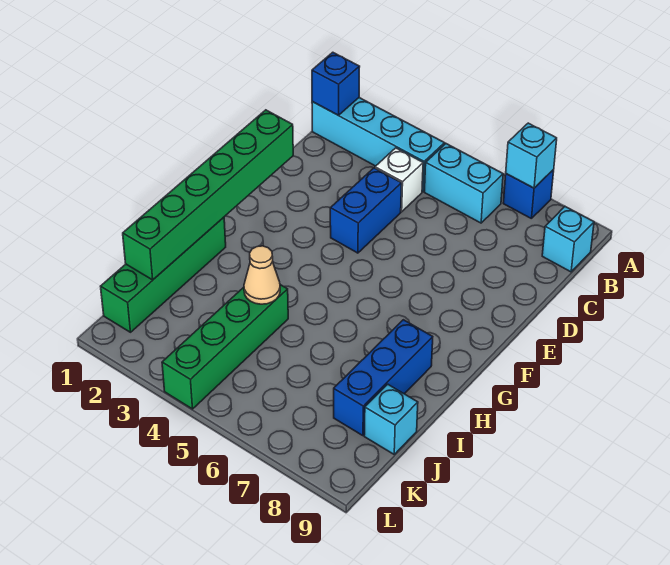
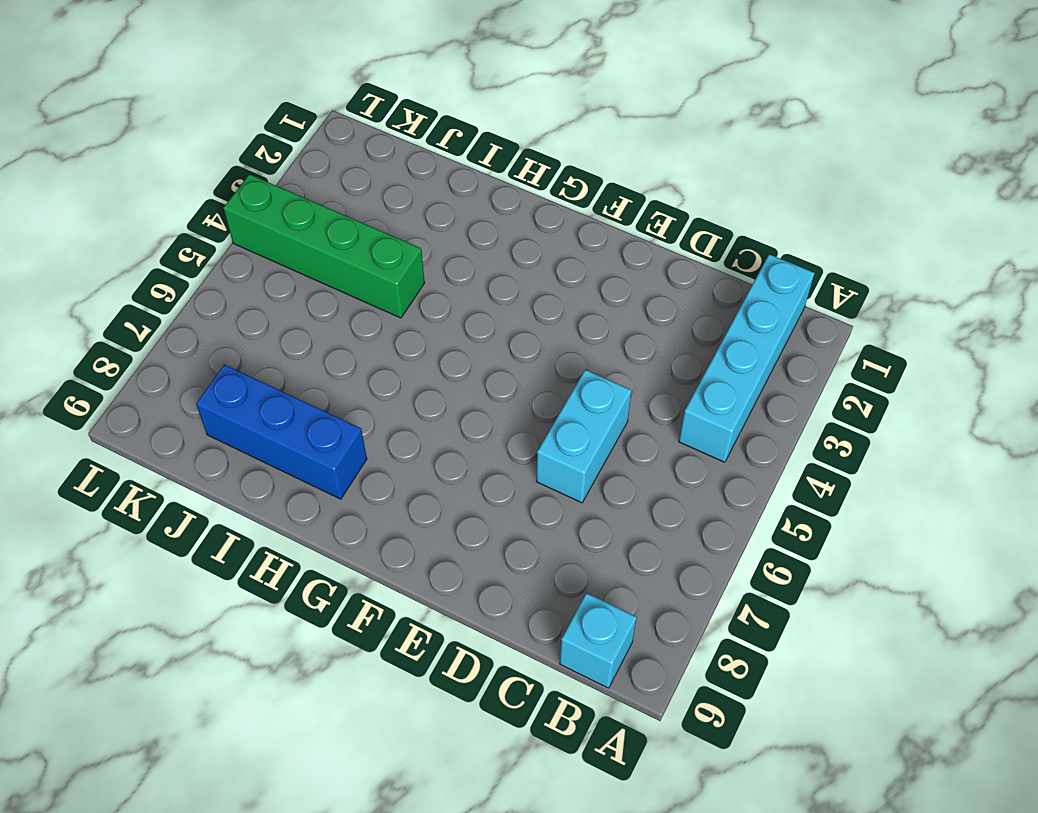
cyan brick D5:D6 level 1 -> cyan brick B5:B6 level 1
none -> blue brick A7 level 1
none -> white brick C4 level 1
none -> blue brick D4:E4 level 1

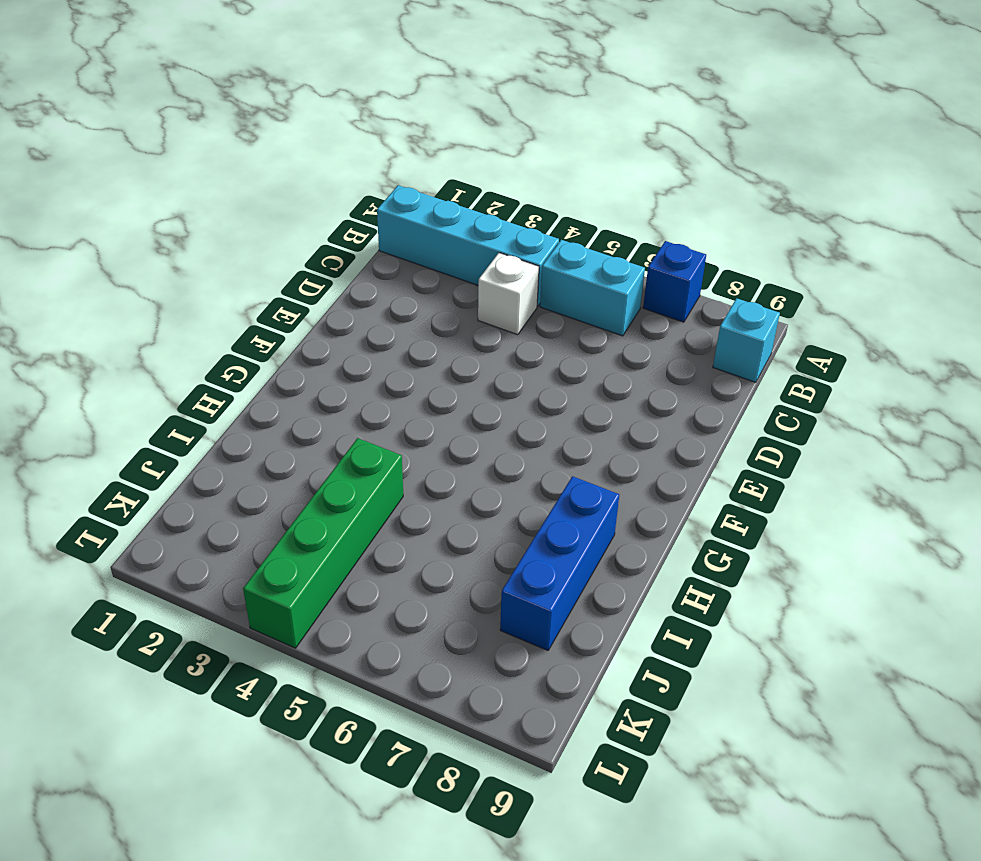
none -> blue brick D4:E4 level 1
none -> green brick H1:K1 level 1
none -> cyan brick J9 level 1

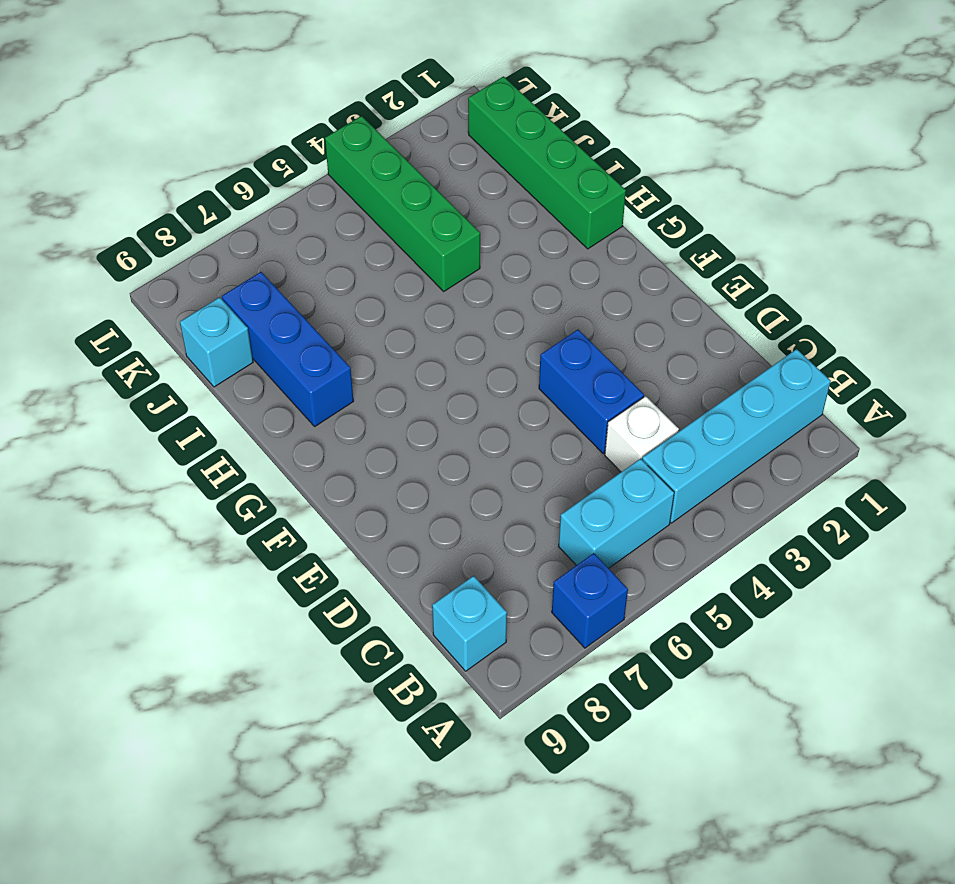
none -> cyan brick A7 level 2
none -> blue brick B1 level 2
none -> green brick E1:J1 level 2

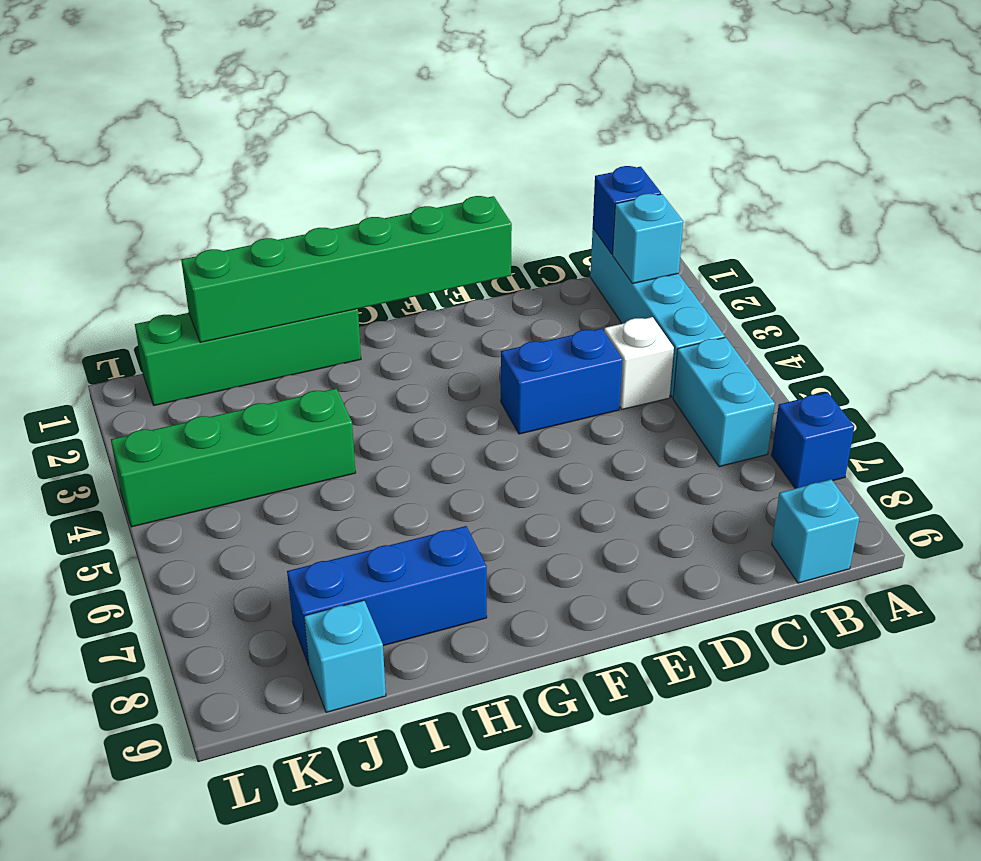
cyan brick B2 level 2 -> cyan brick A7 level 2
none -> tan cone I4 level 2

